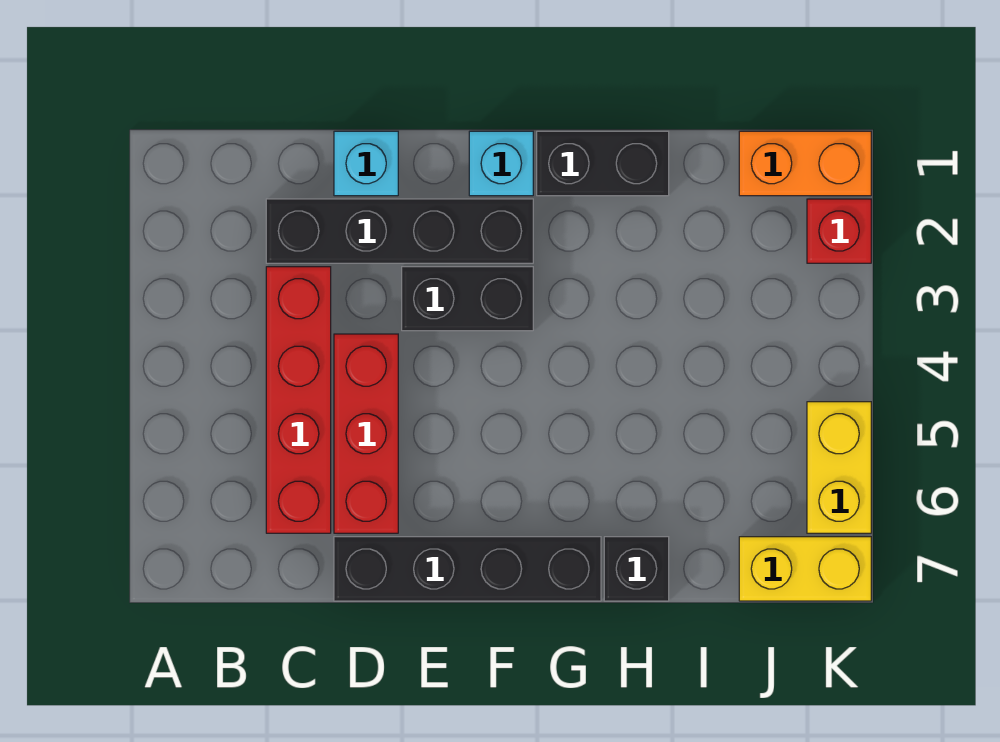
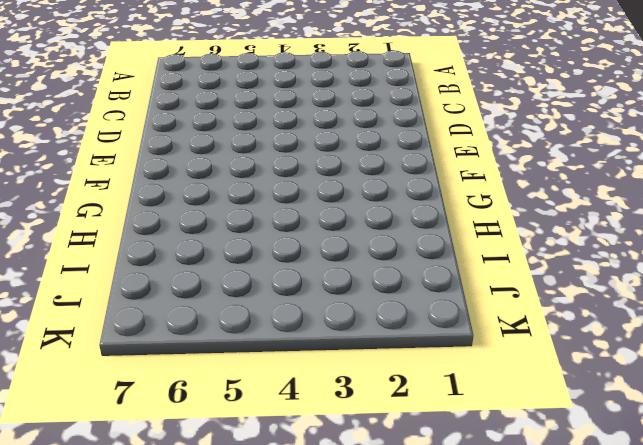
none -> black brick C2:F2 level 1
none -> red brick C3:C6 level 1
none -> cyan brick D1 level 1

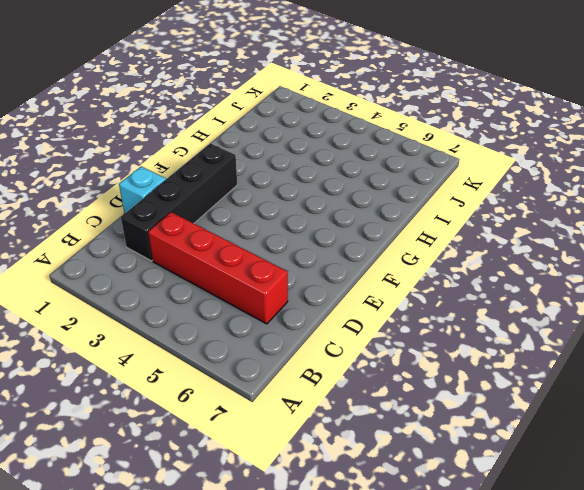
none -> red brick D4:D6 level 1
none -> black brick D7:G7 level 1
none -> black brick E3:F3 level 1

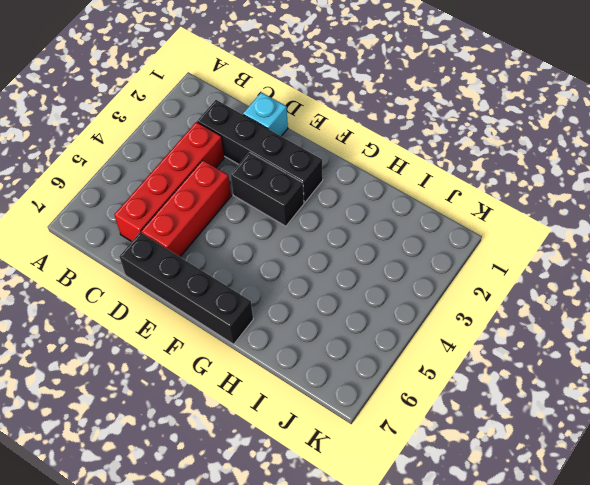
none -> cyan brick F1 level 1
none -> black brick G1:H1 level 1
none -> black brick H7 level 1

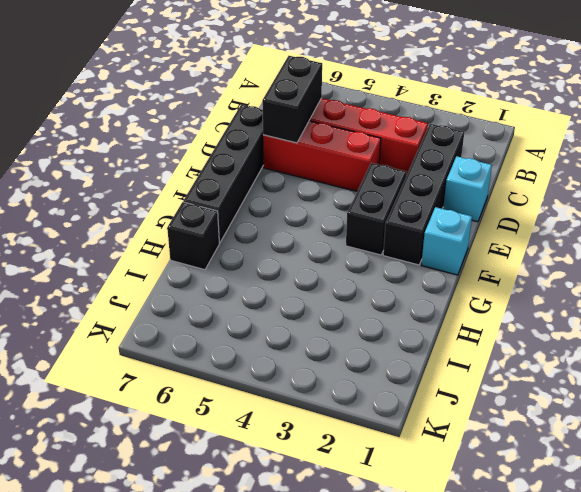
black brick C6:D6 level 2 -> black brick G1:H1 level 1
none -> orange brick J1:K1 level 1
none -> yellow brick J7:K7 level 1
none -> red brick K2 level 1

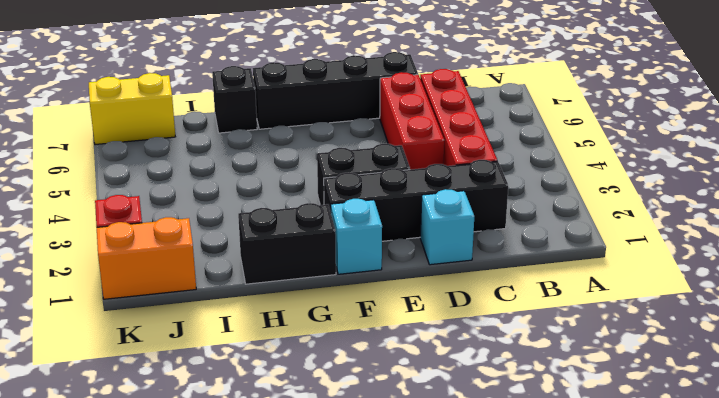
none -> yellow brick K5:K6 level 1

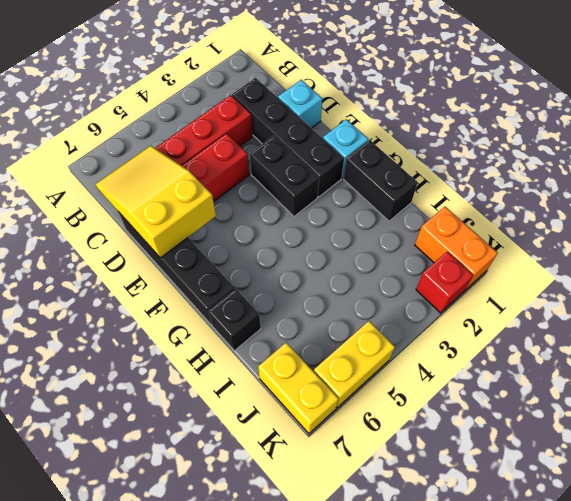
yellow slope C6:E7 level 2 top E -> none

